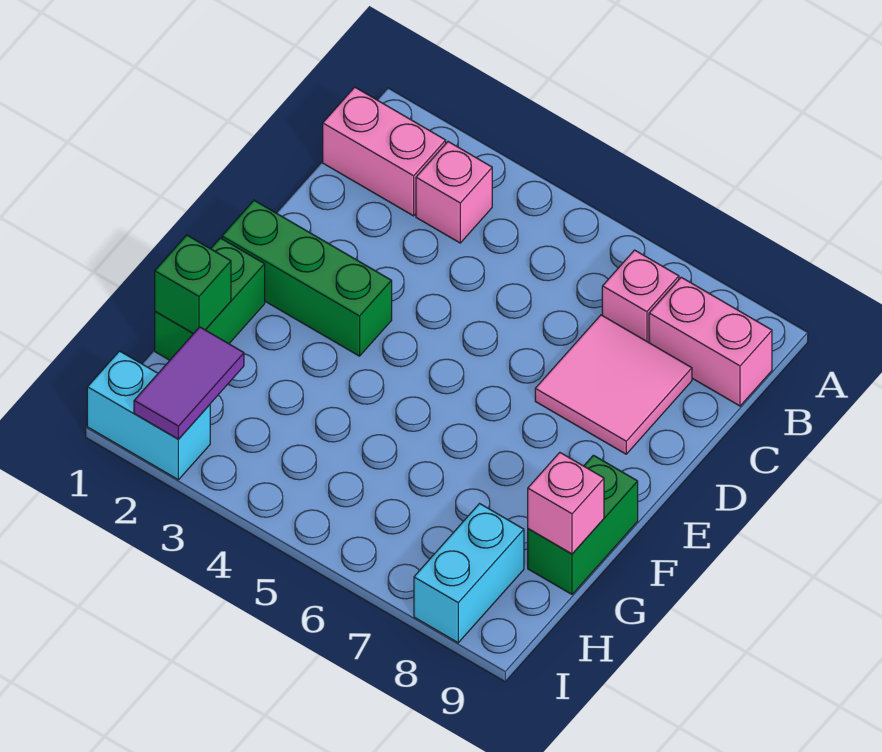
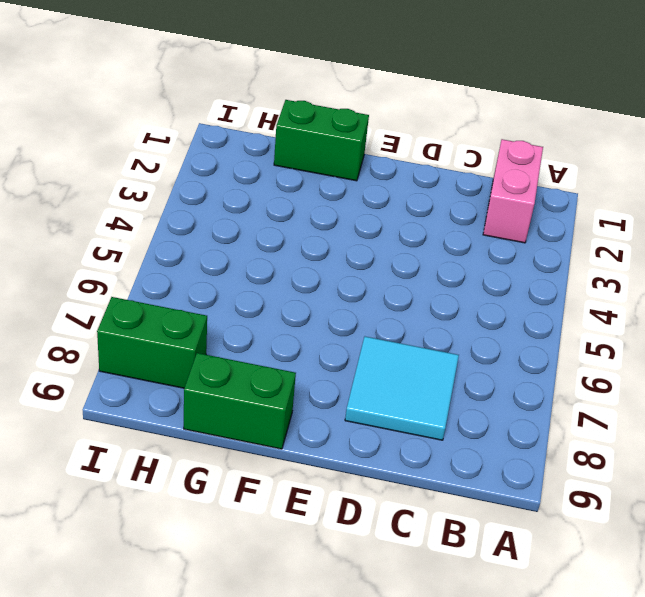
cyan tile C7:D8 level 1 -> pink tile C7:D8 level 1
green brick H8:I8 level 1 -> cyan brick H8:I8 level 1
none -> pink brick B3 level 1
none -> pink brick B7 level 1
none -> pink brick B8:B9 level 1

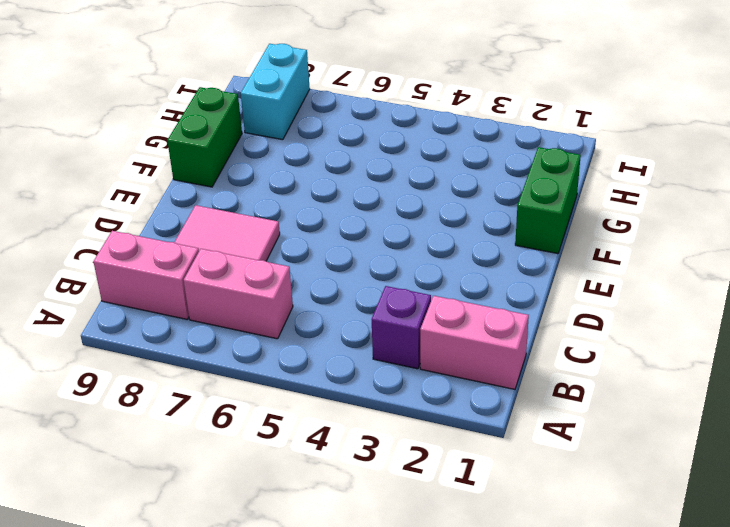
purple brick B3 level 1 -> pink brick B3 level 1
pink brick B6:B7 level 1 -> pink brick B7 level 1
none -> green brick E1:E3 level 1
none -> cyan brick I1:I2 level 1
none -> green brick G1 level 2

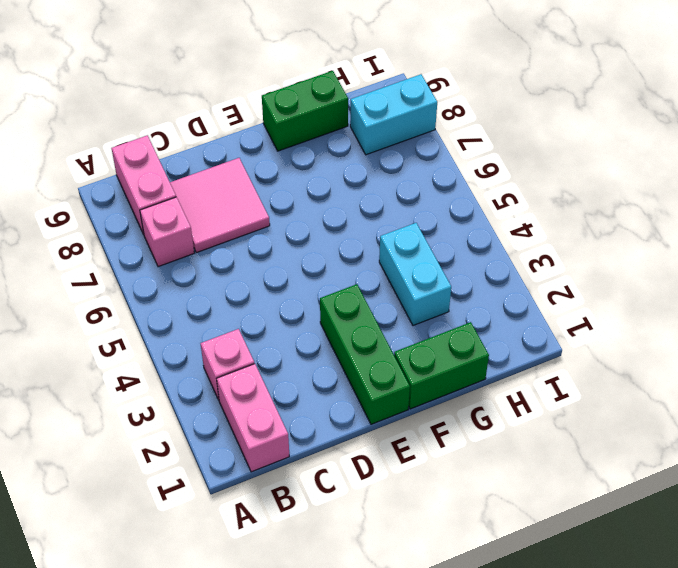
cyan brick G3:G4 level 1 -> cyan brick I1:I2 level 1
none -> green brick G1 level 2
none -> pink brick G9 level 2
none -> purple tile H2:I2 level 2

